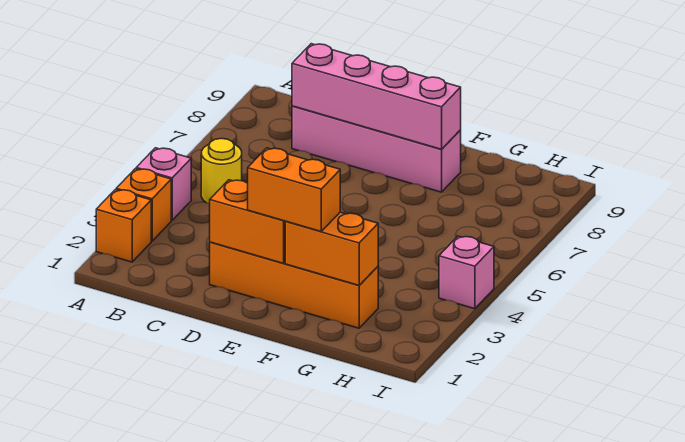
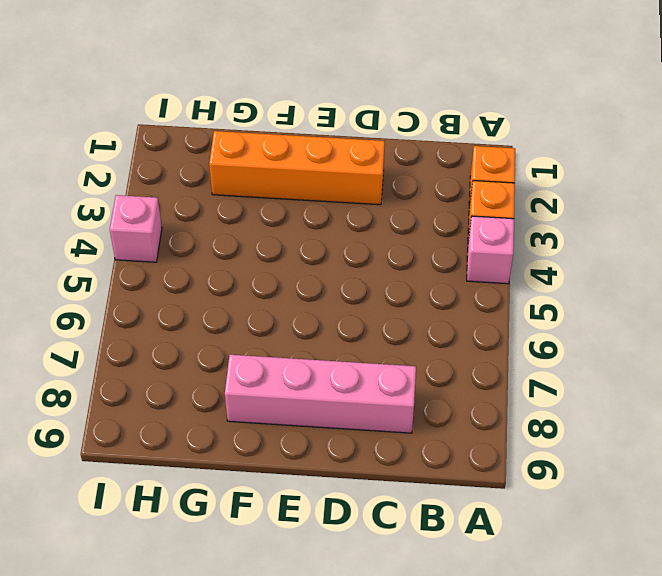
none -> yellow round brick B5 level 1
none -> pink brick C8:F8 level 2

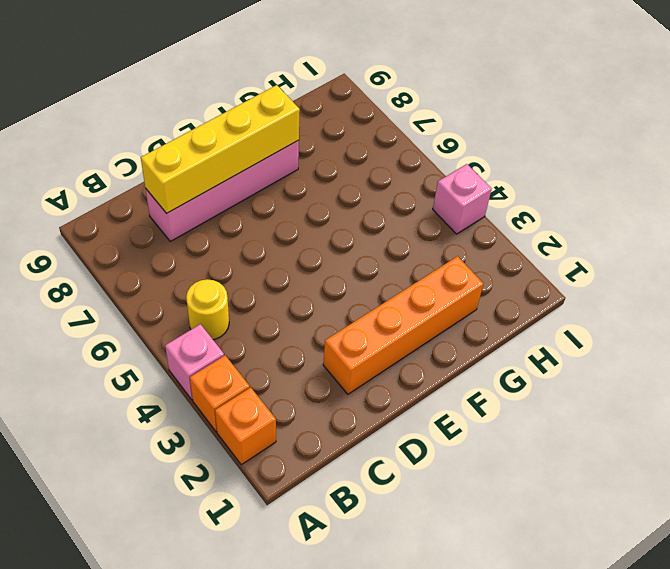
yellow brick C8:F8 level 2 -> pink brick C8:F8 level 2
none -> orange brick D2:E2 level 2
none -> orange brick F2:G2 level 2

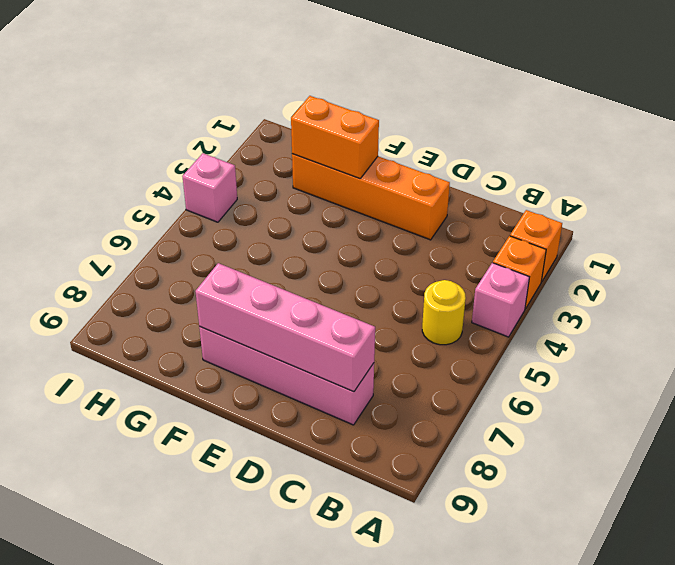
none -> orange brick D2:E2 level 2
none -> orange brick E2:F2 level 3

